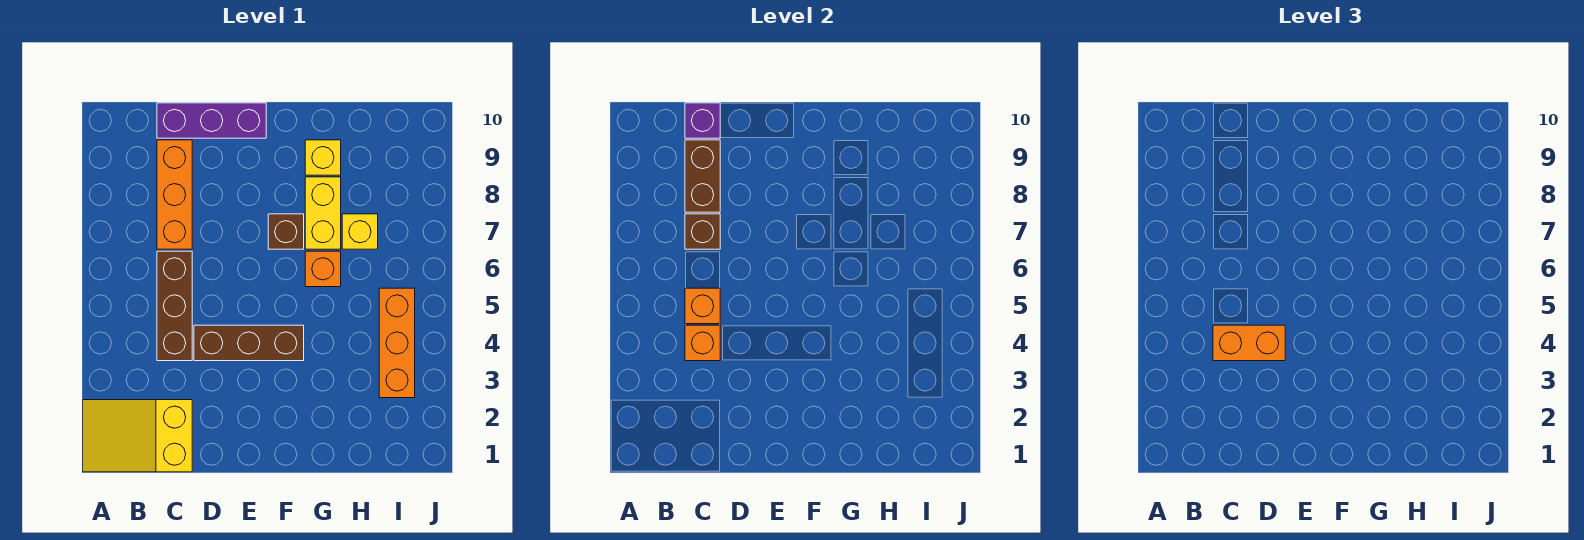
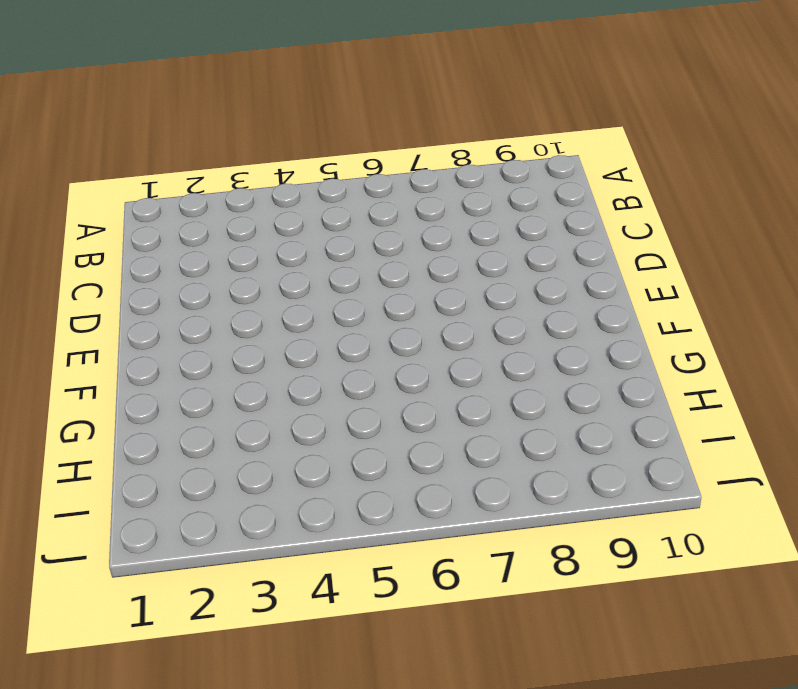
none -> yellow slope A1:C2 level 1 top C
none -> brown brick C4:C6 level 1
none -> orange brick C7:C9 level 1

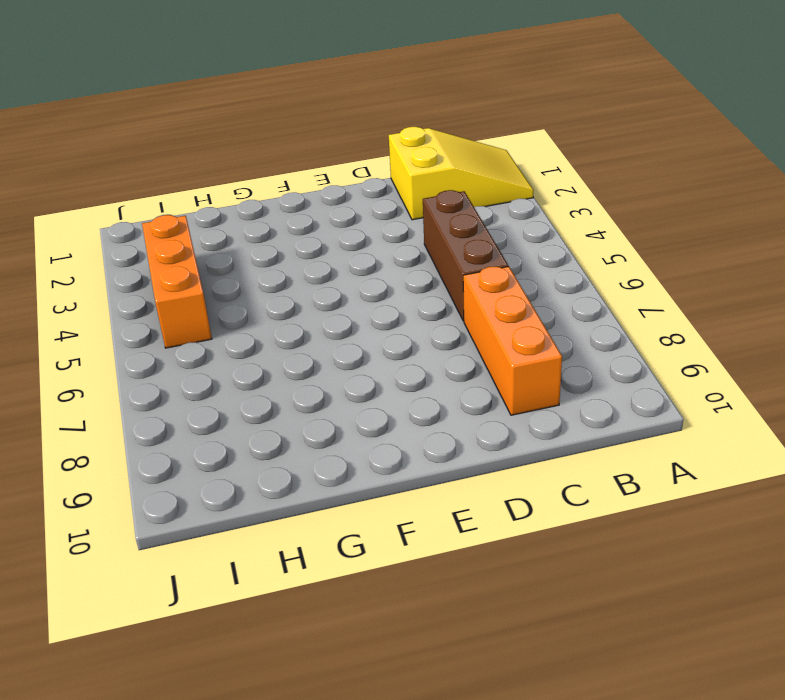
none -> purple brick C10:E10 level 1
none -> brown brick D4:F4 level 1
none -> brown brick F7 level 1

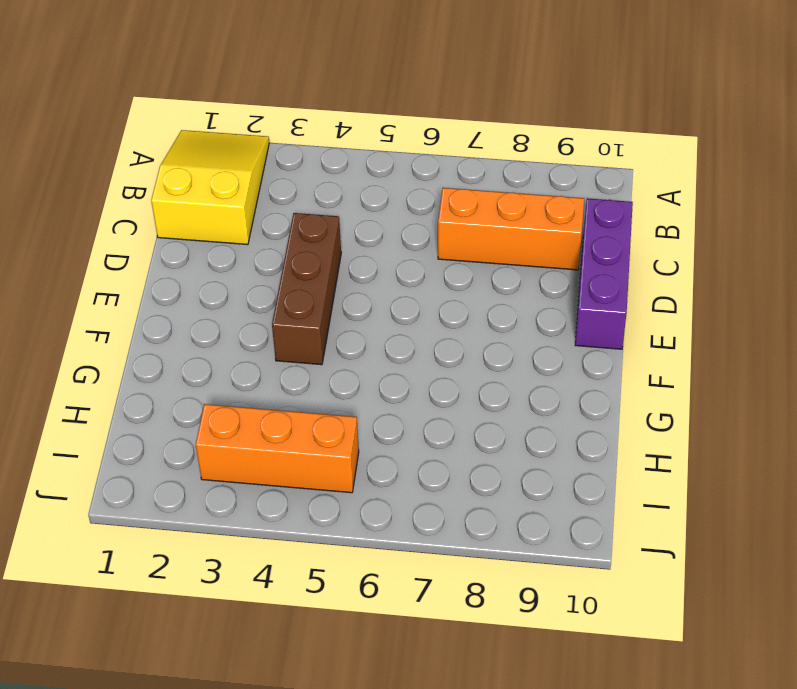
none -> brown brick C4:C6 level 1
none -> brown brick F7 level 1
none -> orange brick G6 level 1

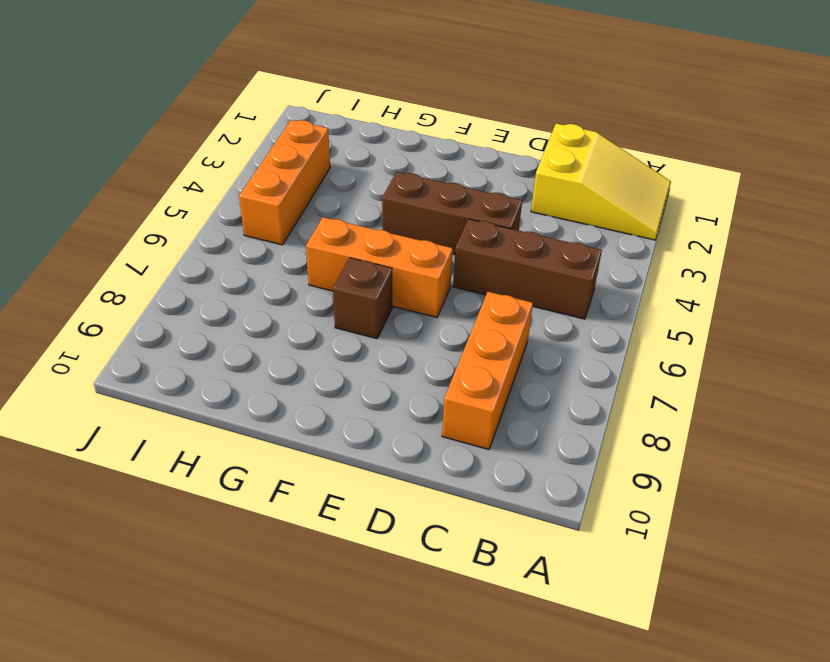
brown brick B5:D5 level 1 -> brown brick C4:C6 level 1
orange brick E6:G6 level 1 -> orange brick G6 level 1
none -> purple brick C10:E10 level 1
none -> yellow brick G7:G8 level 1
none -> yellow brick G9 level 1

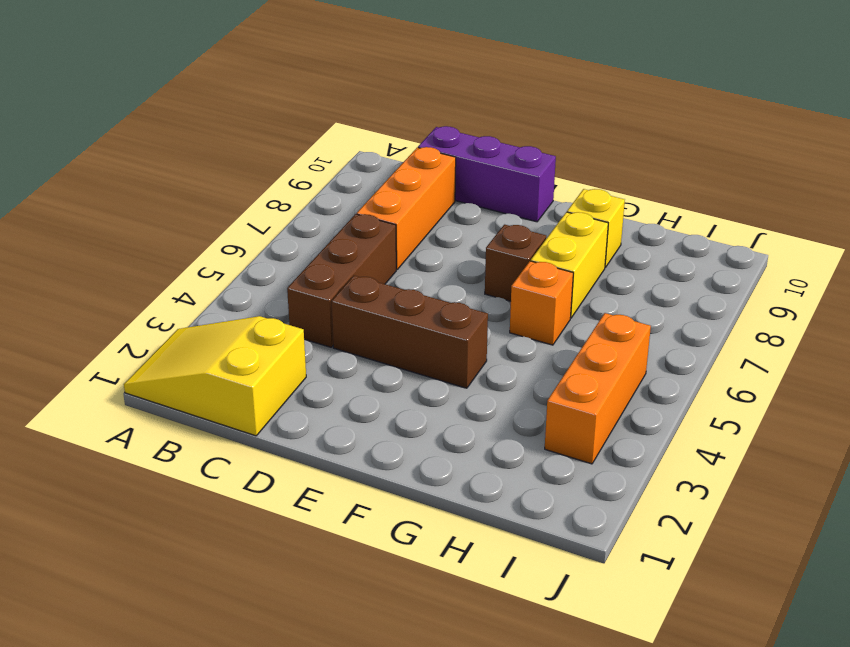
none -> yellow brick H7 level 1
none -> orange brick C4 level 2
none -> orange brick C5 level 2

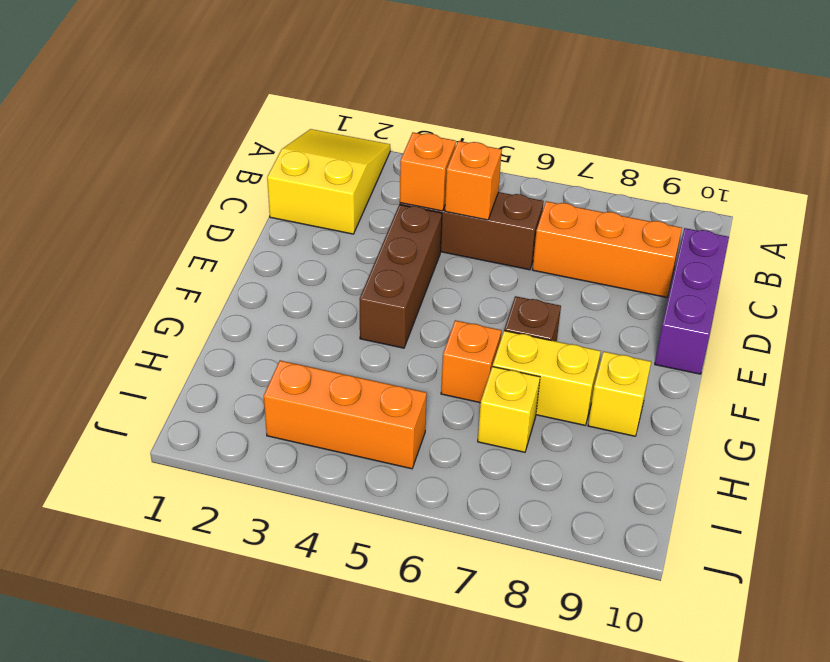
none -> brown brick C7 level 2
none -> brown brick C8:C9 level 2
none -> purple brick C10 level 2

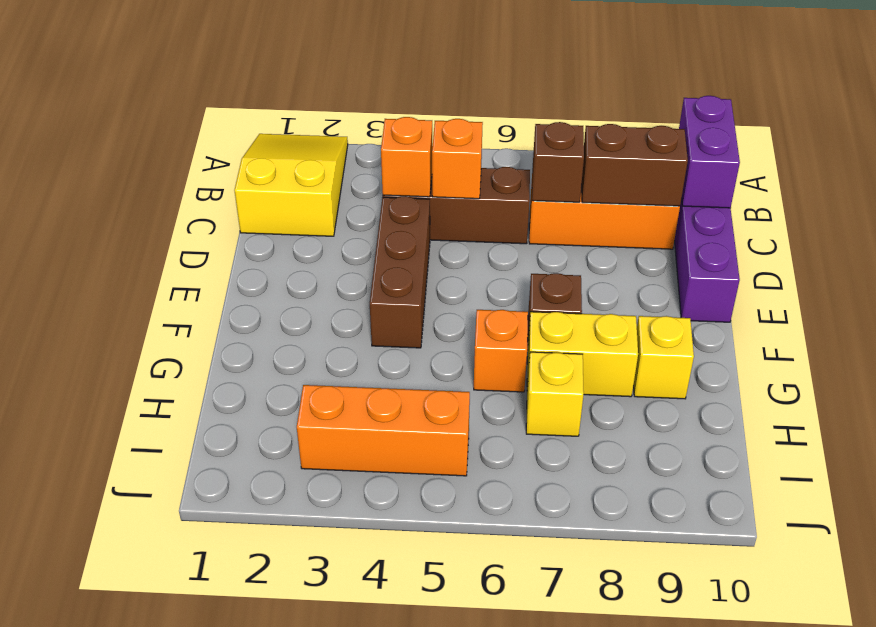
purple brick B10:C10 level 2 -> purple brick C10 level 2
none -> orange brick C4:D4 level 3

